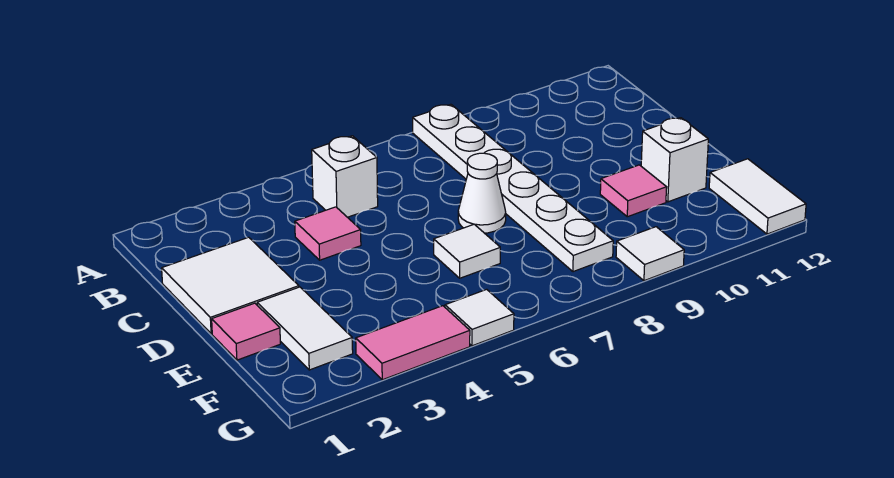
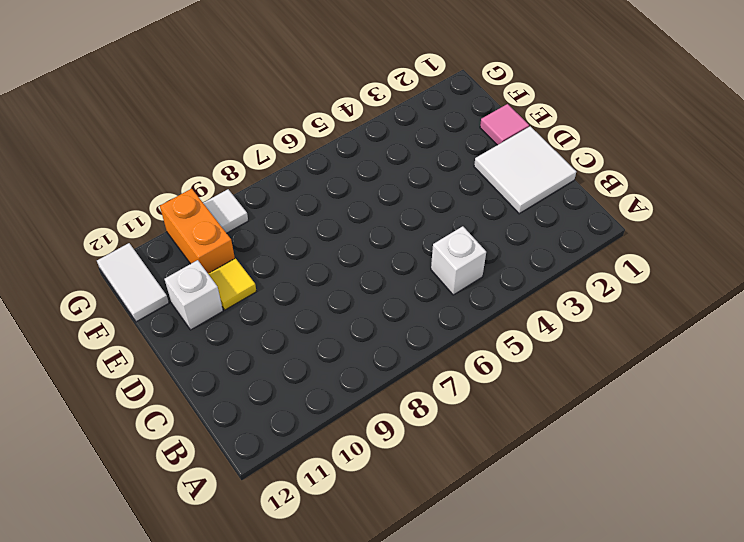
yellow tile E10 level 1 -> pink tile E10 level 1
orange brick F10:G10 level 1 -> none
none -> white plate A8:F8 level 1
none -> pink tile C4 level 1
none -> white cone D7 level 1

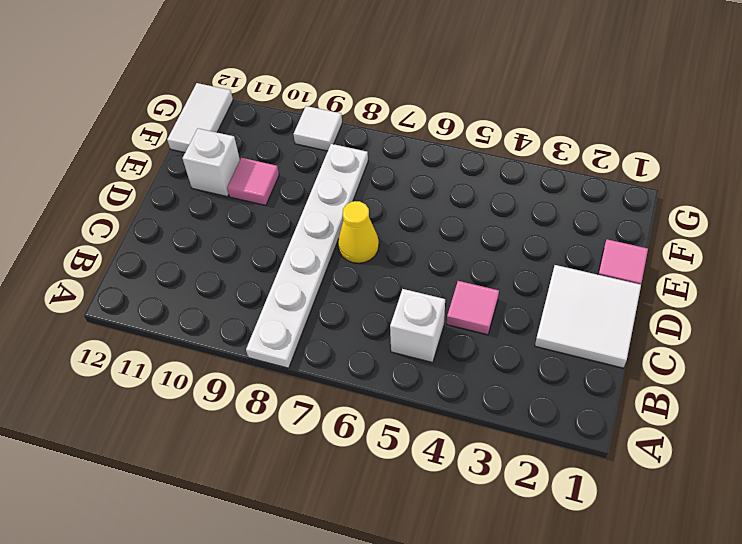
yellow cone D7 level 1 -> white cone D7 level 1
none -> white tile E2:F2 level 1
none -> white tile E6 level 1
none -> pink tile G3:G4 level 1

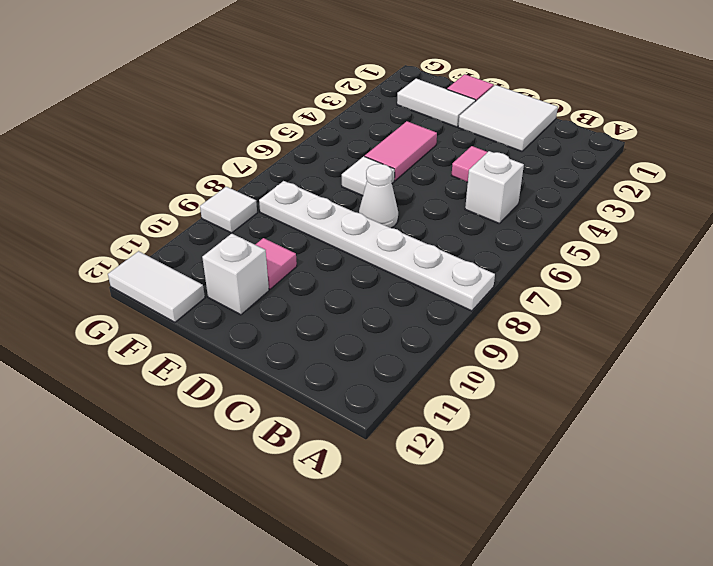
pink tile E4:E5 level 1 -> pink tile G3:G4 level 1
none -> white tile G5 level 1

